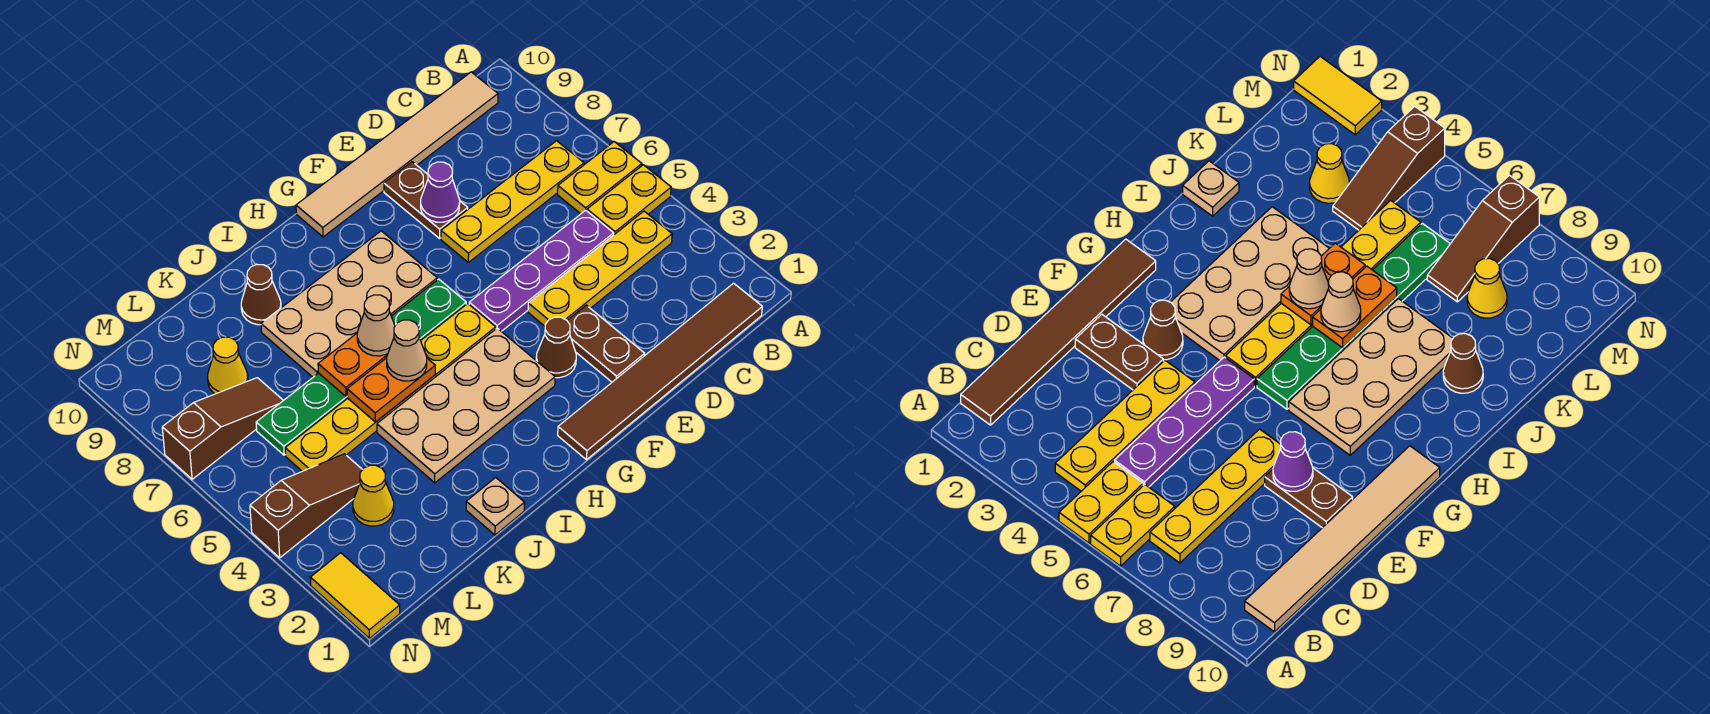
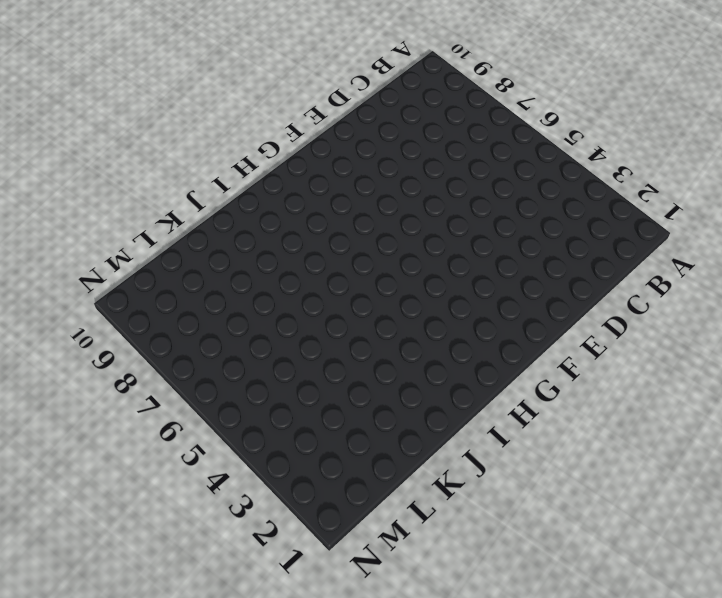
none -> yellow plate A5:B5 level 1
none -> yellow plate A6:B6 level 1
none -> brown tile B1:G1 level 1

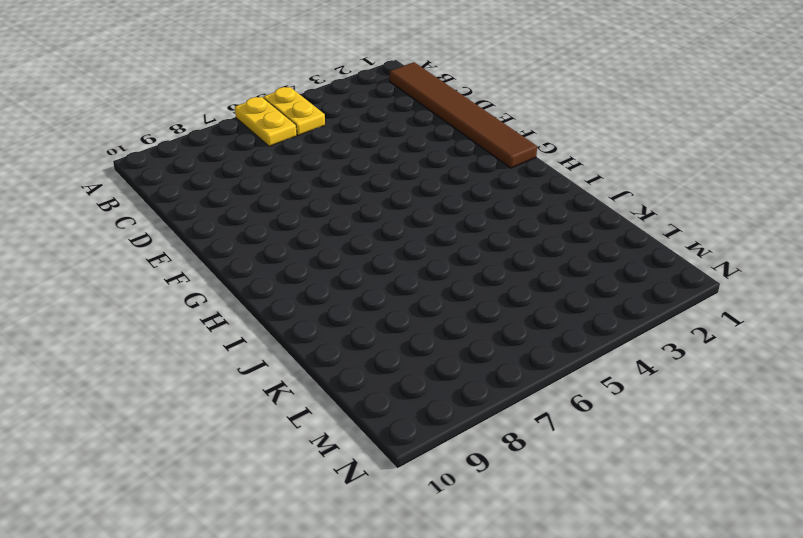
none -> yellow plate B4:E4 level 1
none -> yellow plate B7:E7 level 1
none -> tan tile B10:G10 level 1

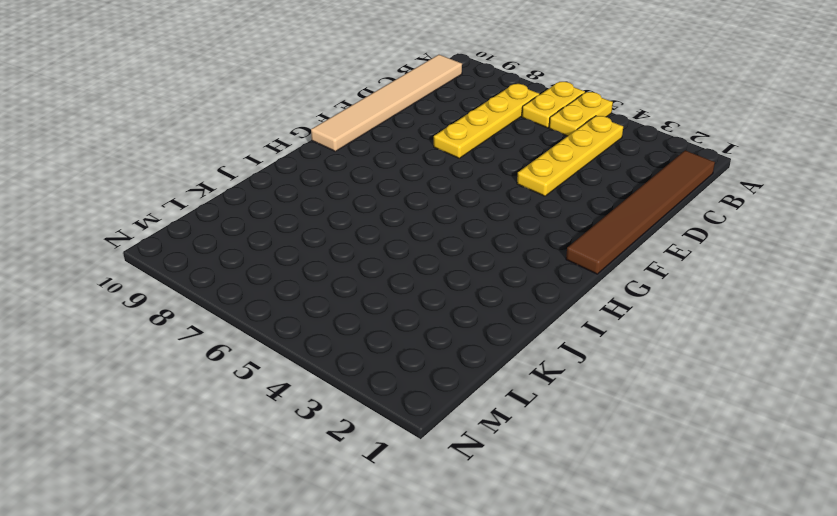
none -> purple plate C5:F5 level 1
none -> brown plate E2:E3 level 1
none -> brown plate E8:E9 level 1

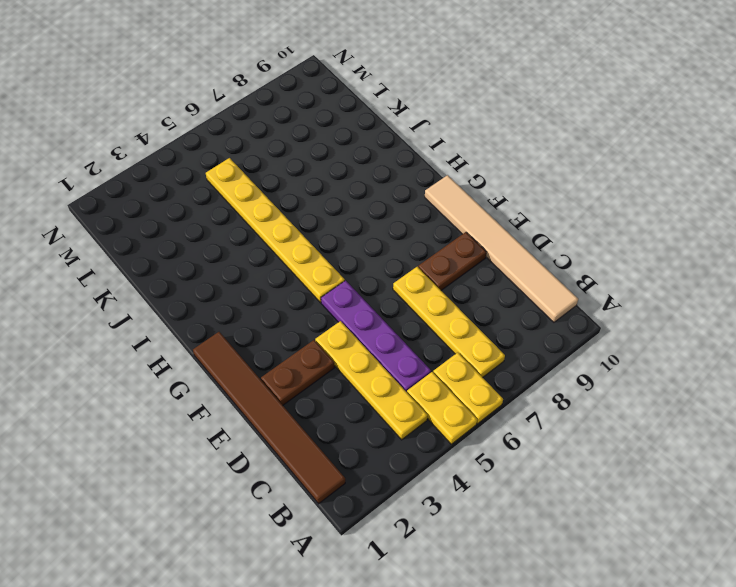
none -> brown cone F3 level 1
none -> tan plate G3:J4 level 1
none -> green plate G6:L6 level 1

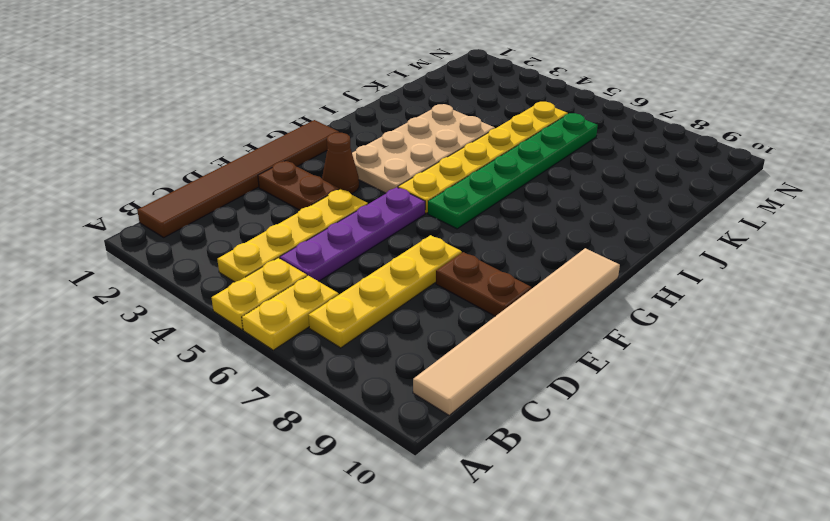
none -> tan plate G7:J8 level 1
none -> tan plate J1 level 1
none -> brown cone J9 level 1

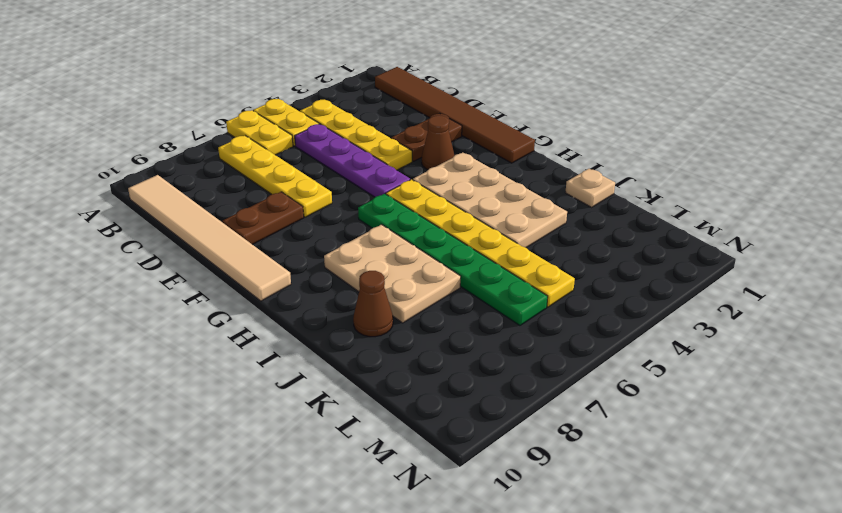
tan plate H7:J8 level 1 -> tan plate G7:J8 level 1
none -> yellow cone L3 level 1
none -> brown slope L4:N4 level 1 top N
none -> brown slope L7:N7 level 1 top N

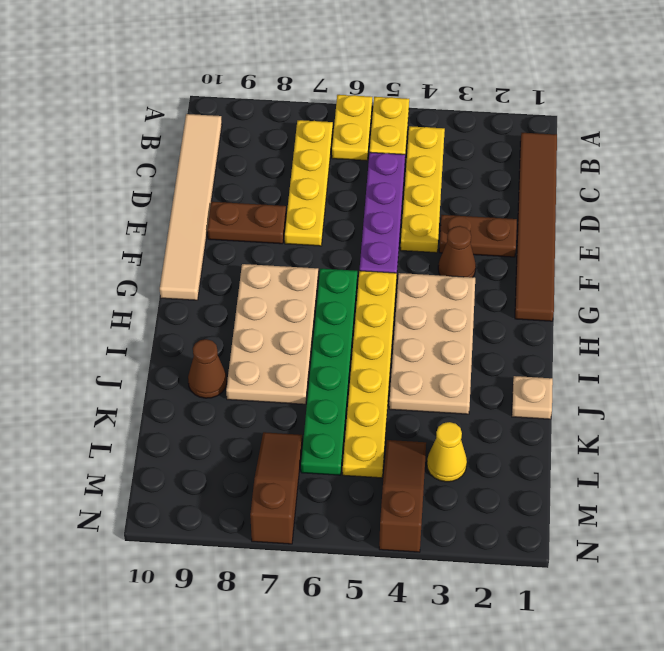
none -> yellow cone L8 level 1
none -> yellow tile N1:N2 level 1
none -> purple cone E8 level 2

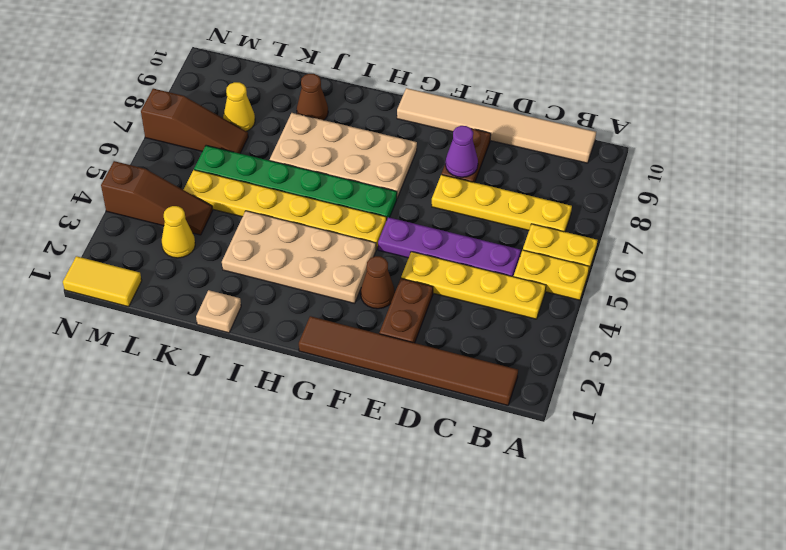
yellow tile M1:N1 level 1 -> yellow tile N1:N2 level 1
none -> orange plate I5:J5 level 2
none -> orange plate I6:J6 level 2
none -> tan cone I5 level 3

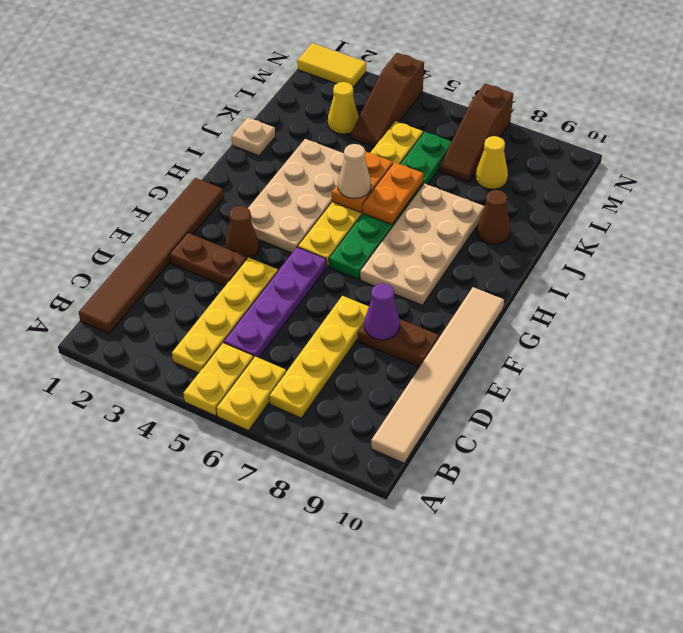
none -> tan cone I6 level 3

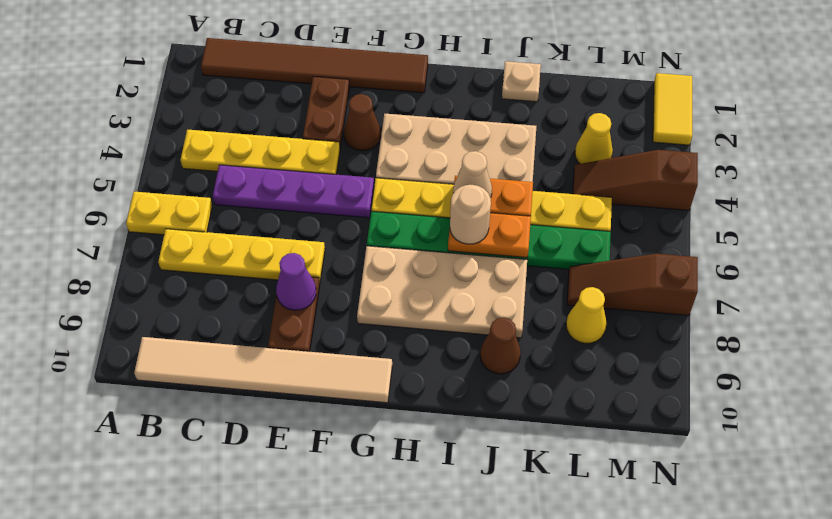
tan round brick I6 level 3 -> tan cone I6 level 3
none -> yellow plate A5:B5 level 1

